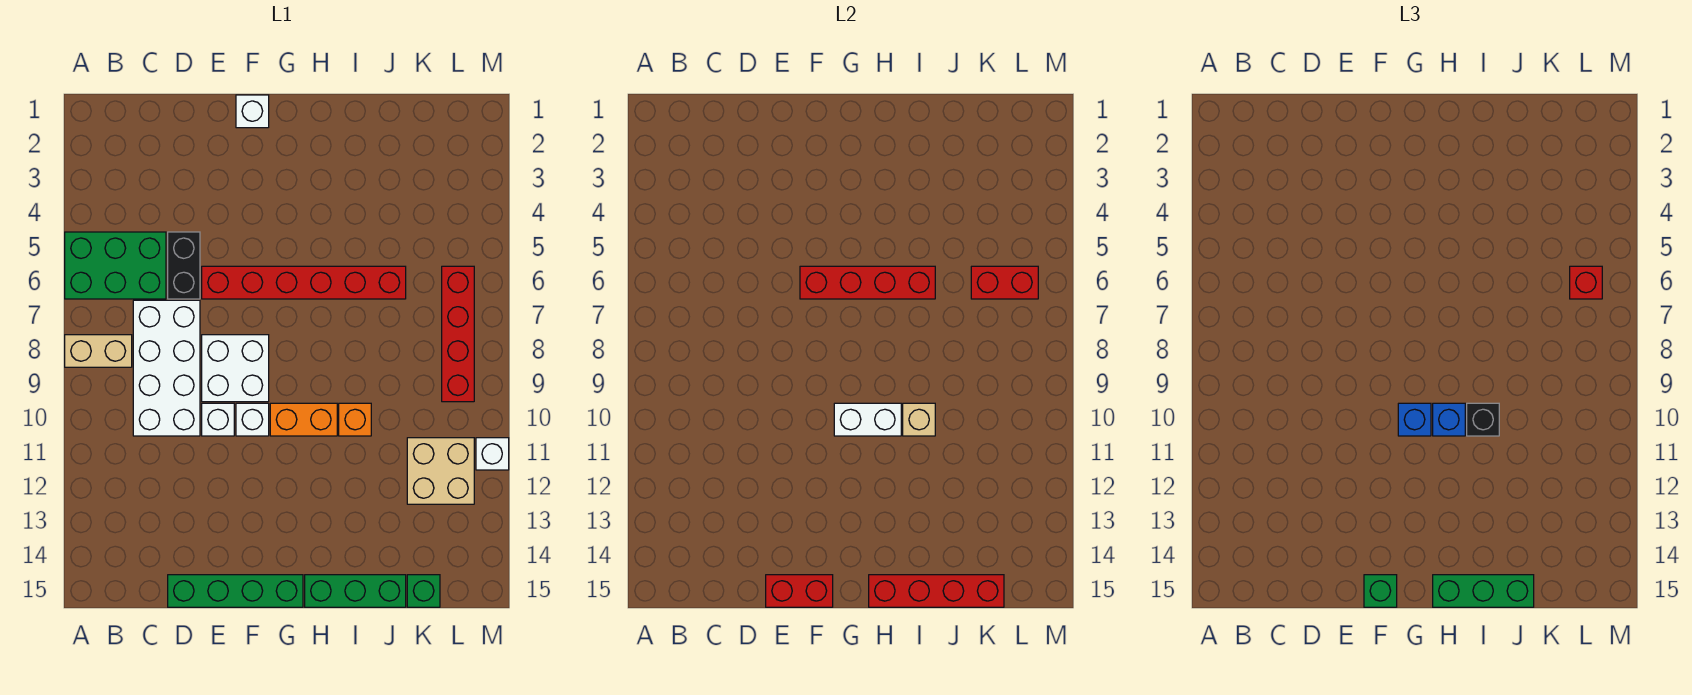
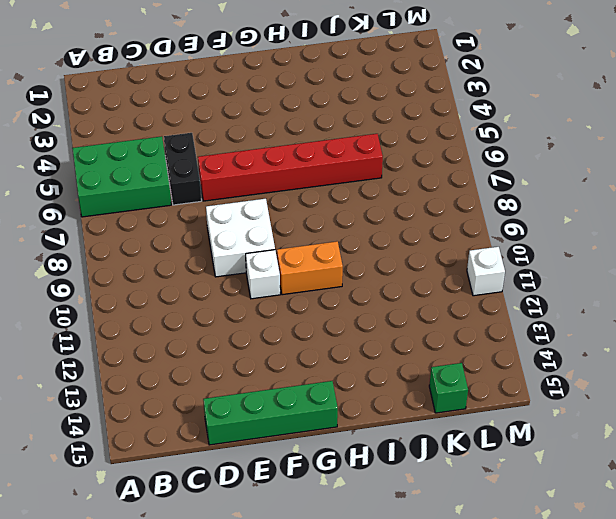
none -> tan brick A8:B8 level 1
none -> white brick C7:D10 level 1
none -> white brick E10 level 1

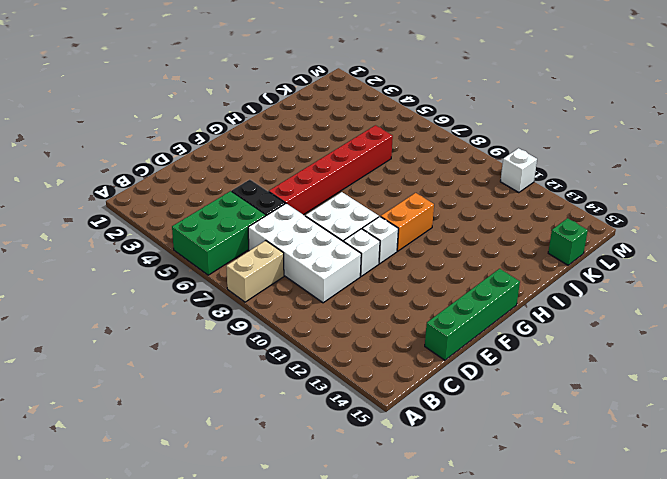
none -> white brick F1 level 1
none -> green brick H15:J15 level 1
none -> orange brick I10 level 1

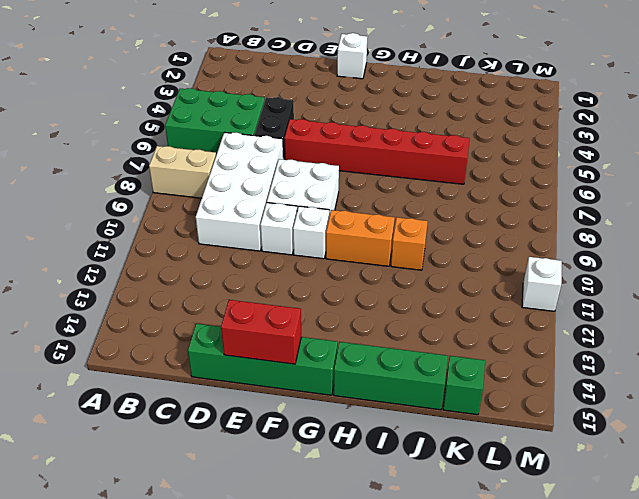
none -> tan brick K11:L12 level 1
none -> red brick L6:L9 level 1
none -> red brick F6:I6 level 2

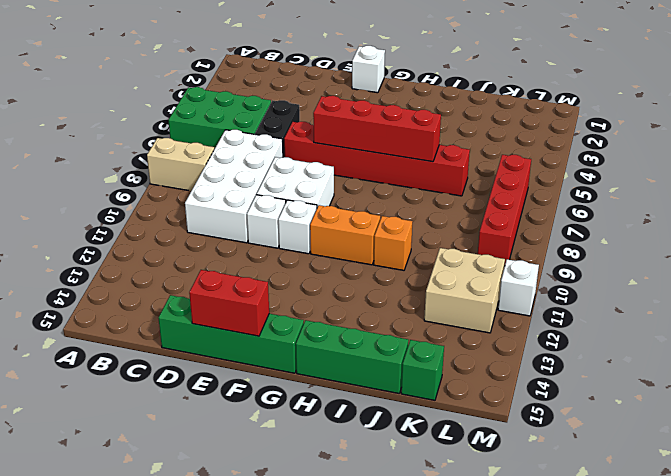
none -> white brick G10:H10 level 2
none -> red brick H15:K15 level 2
none -> tan brick I10 level 2

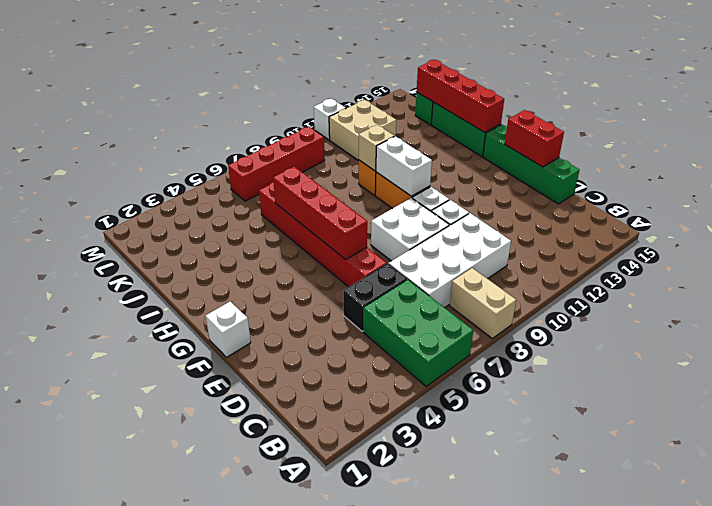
none -> red brick K6:L6 level 2
none -> green brick F15 level 3
none -> blue brick G10 level 3

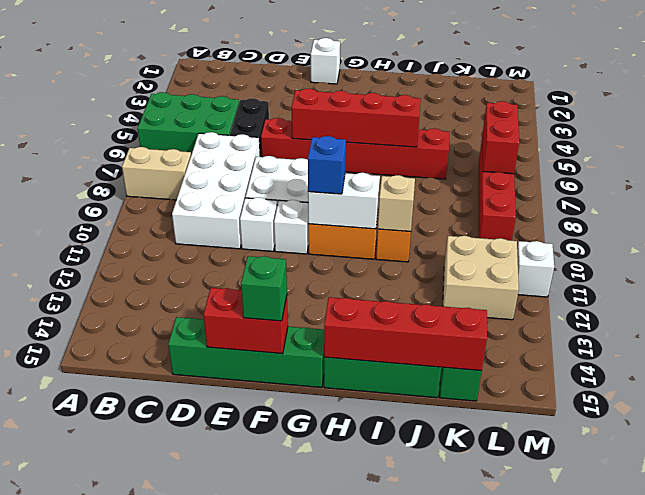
red brick L6:L7 level 2 -> red brick K6:L6 level 2
none -> blue brick H10 level 3
none -> green brick H15:J15 level 3
none -> black brick I10 level 3

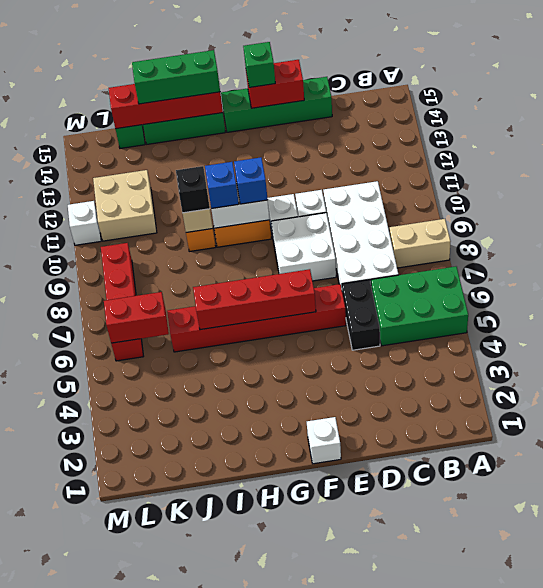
none -> red brick L6 level 3

